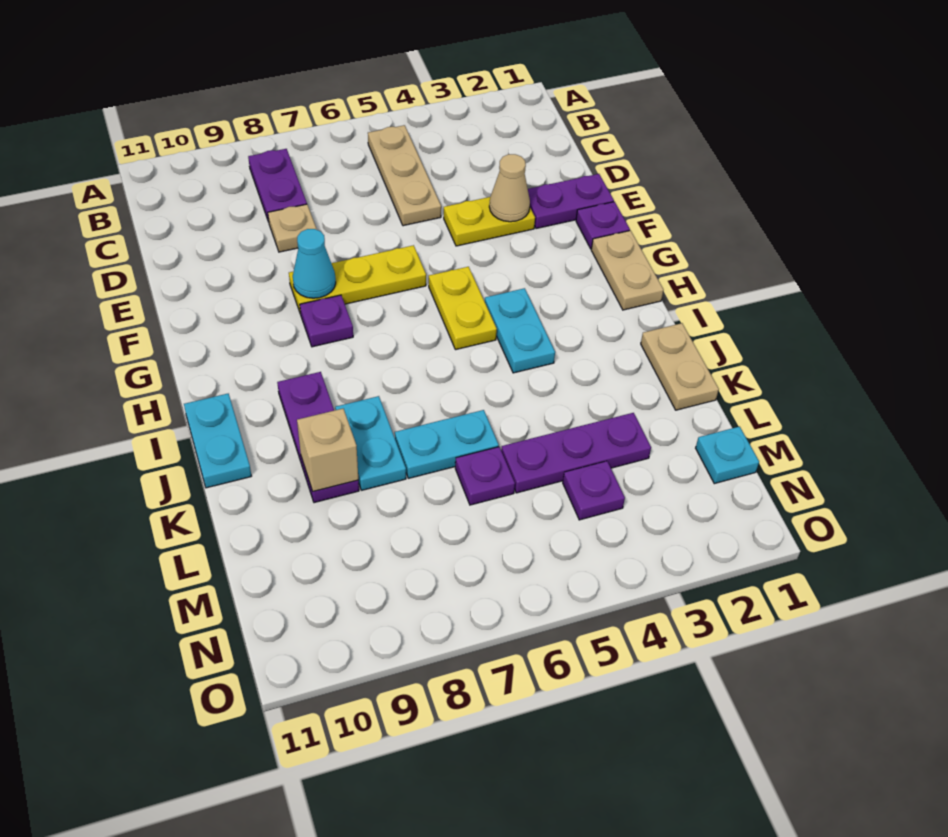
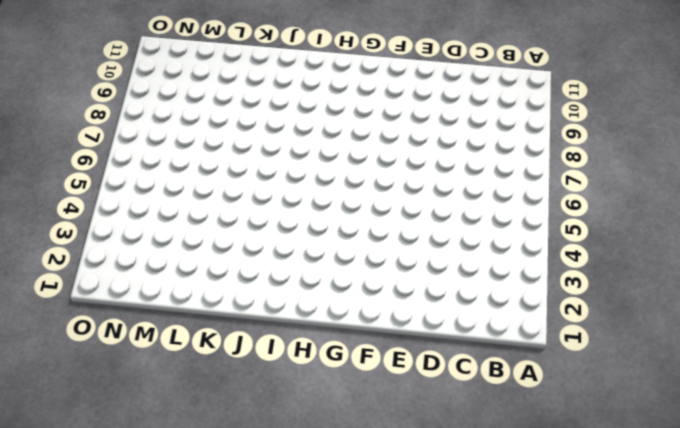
none -> tan plate B5:D5 level 1
none -> purple plate B8:C8 level 1
none -> tan plate D8 level 1

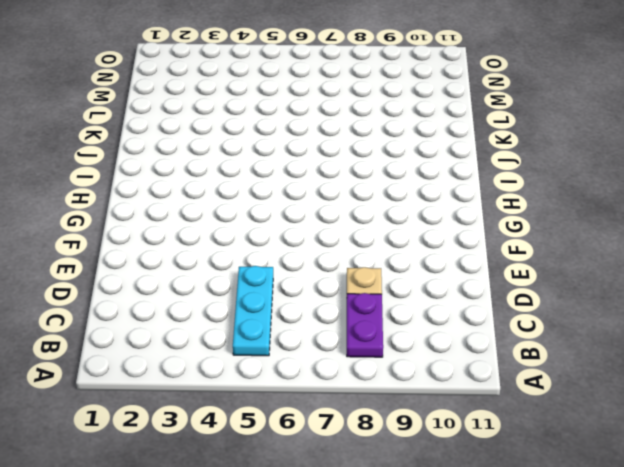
cyan plate B5:D5 level 1 -> tan plate B5:D5 level 1
none -> purple plate E1:E2 level 1
none -> yellow plate E3:E4 level 1
none -> purple plate F1 level 1

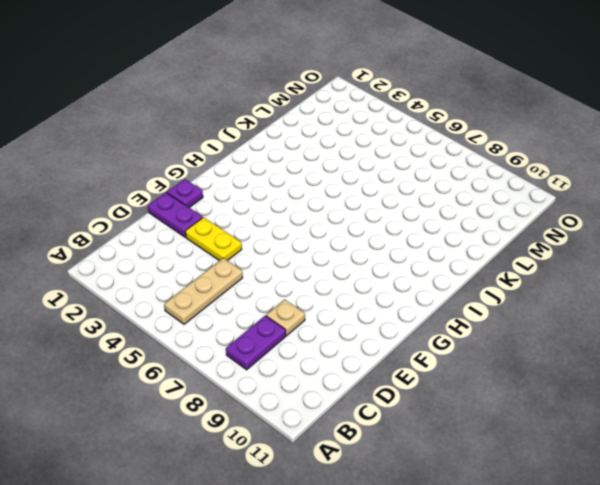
none -> yellow plate F6:F8 level 1
none -> tan plate G1:H1 level 1
none -> yellow plate G5:H5 level 1

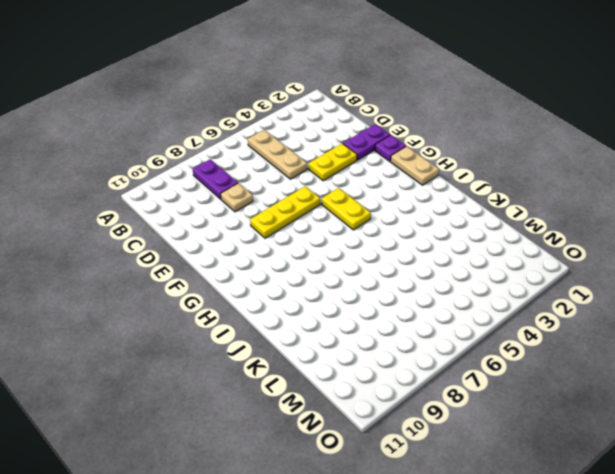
none -> purple plate G8 level 1
none -> cyan plate H4:I4 level 1
none -> purple plate I9:K9 level 1

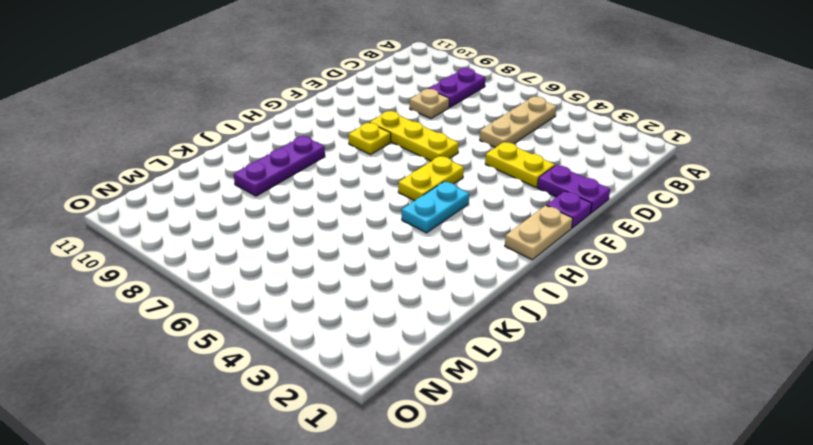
yellow plate G8 level 1 -> purple plate G8 level 1
none -> cyan plate I11:J11 level 1
none -> tan plate J1:K1 level 1
none -> cyan plate J8:K8 level 1

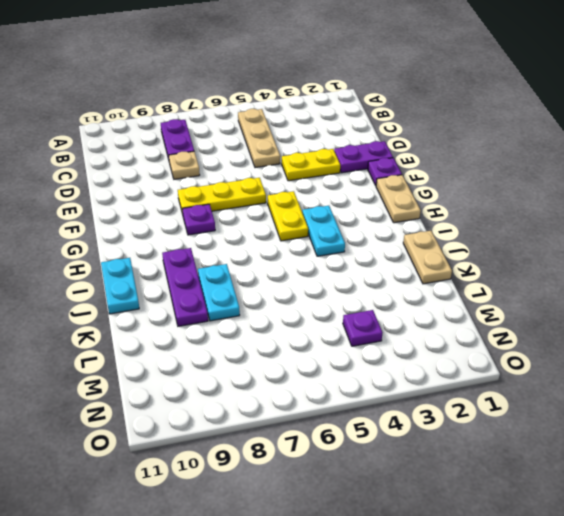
none -> cyan plate K6:K7 level 1
none -> purple plate L3:L5 level 1
none -> purple plate L6 level 1

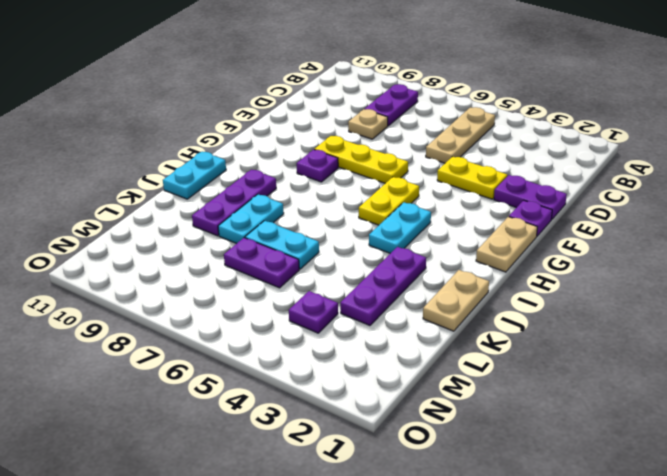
purple plate J3:L3 level 1 -> purple plate L3:L5 level 1
purple plate L6:L7 level 1 -> purple plate L6 level 1
none -> cyan plate M1 level 1
none -> tan cone E3 level 2
none -> cyan cone F8 level 2

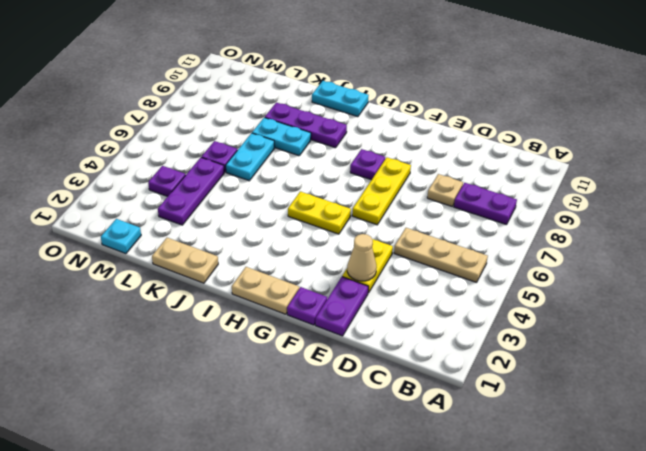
none -> cyan plate H4:I4 level 1
none -> cyan cone F8 level 2
none -> tan brick K9 level 2

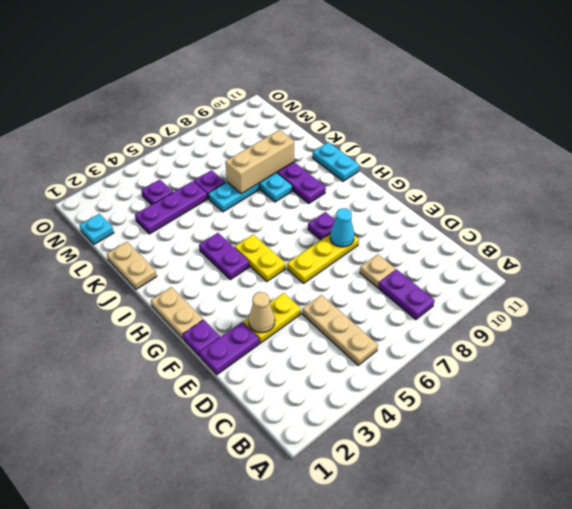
purple plate H4:I4 level 1 -> cyan plate H4:I4 level 1
tan brick K7:K9 level 2 -> tan brick K9 level 2

